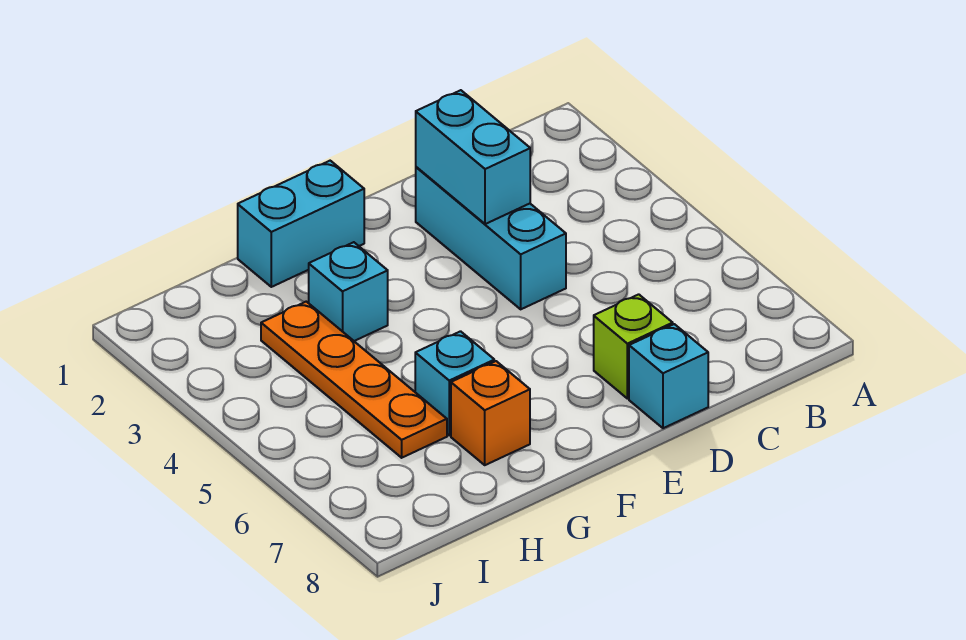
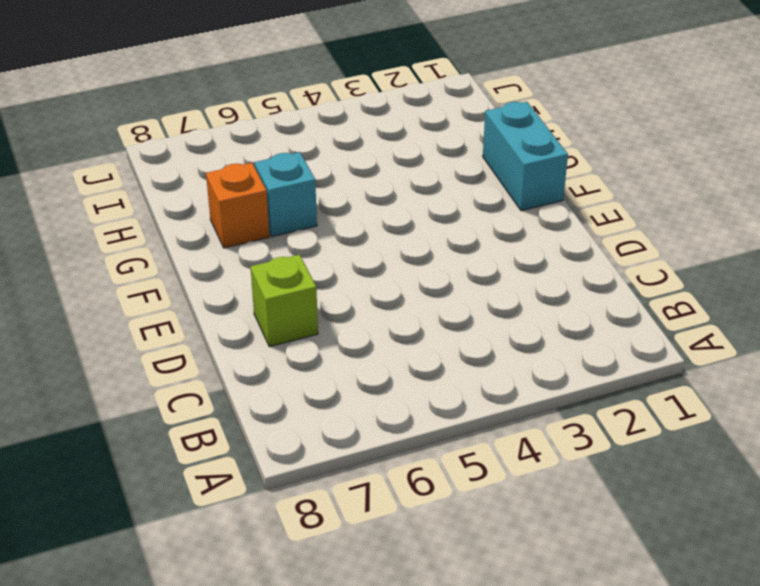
none -> cyan brick D2:D4 level 1
none -> cyan brick D8 level 1

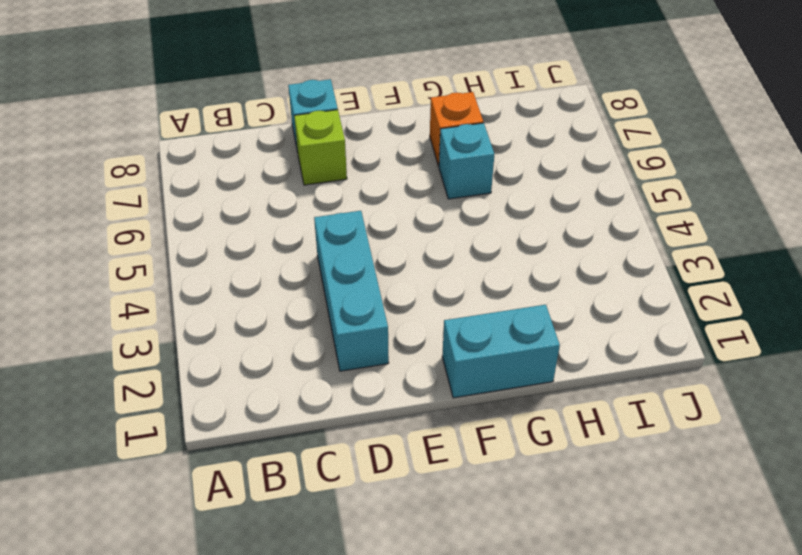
none -> cyan brick G3 level 1
none -> orange plate H3:H6 level 1

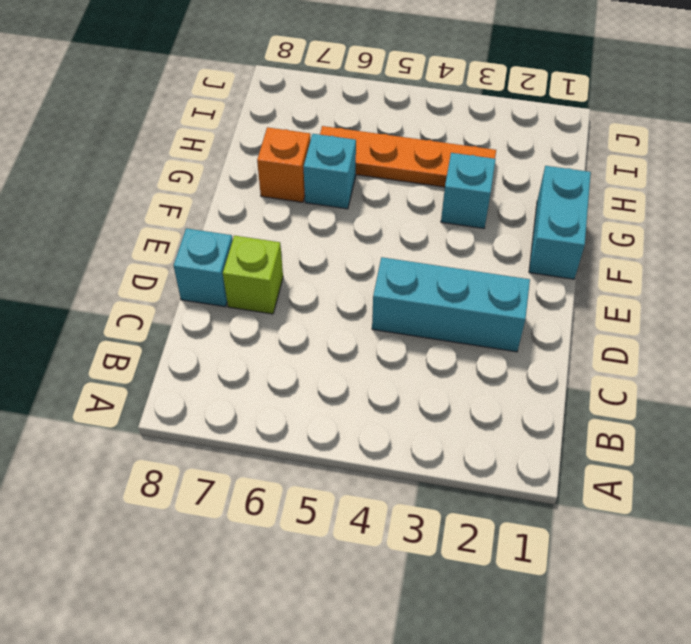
none -> cyan brick D2:D3 level 2

